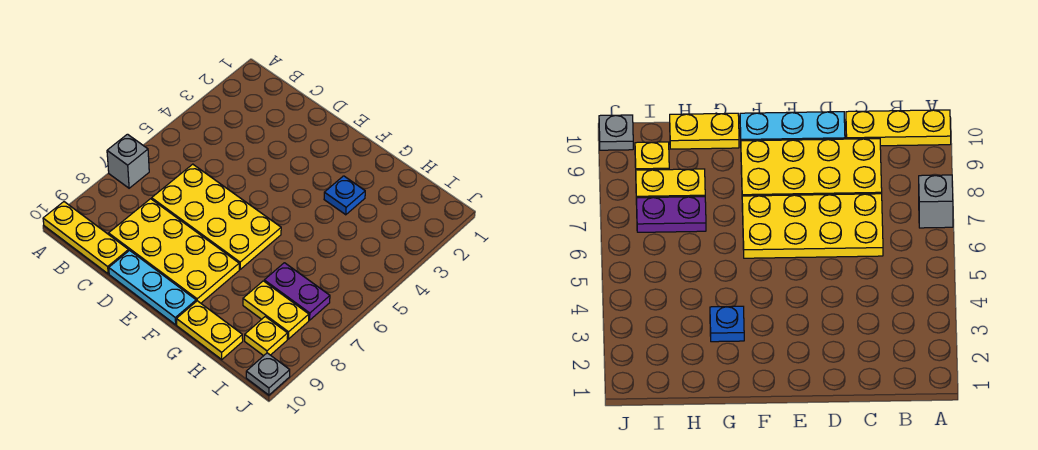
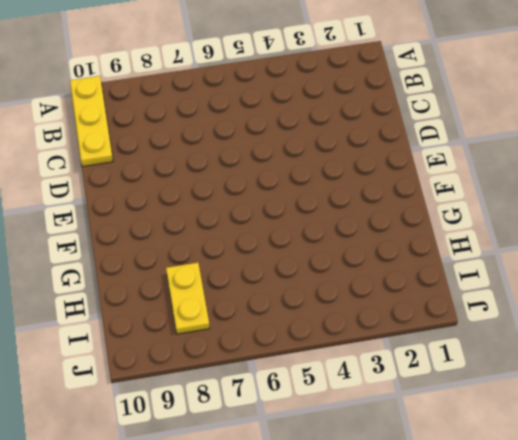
none -> grey brick A7 level 1
none -> yellow plate C6:F7 level 1

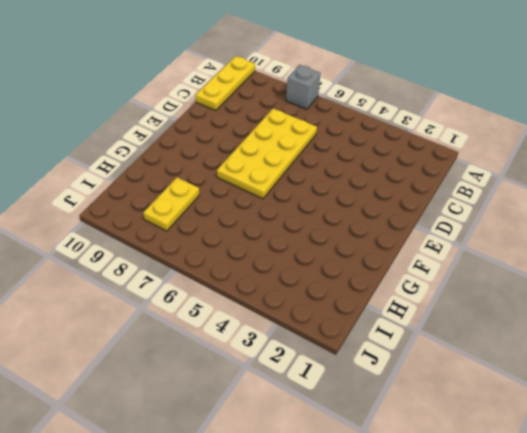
none -> yellow plate C8:F9 level 1
none -> cyan plate D10:F10 level 1

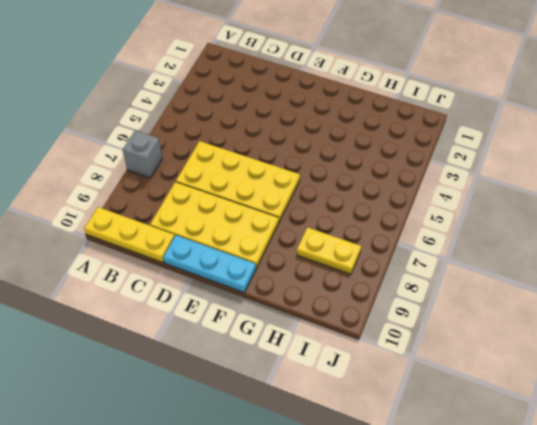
none -> blue plate G3 level 1
none -> yellow plate G10:H10 level 1

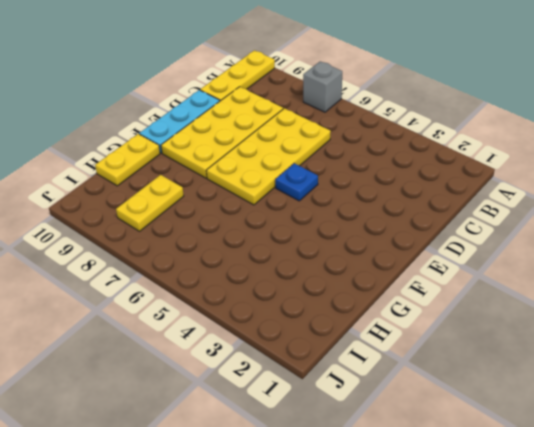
blue plate E5 level 1 -> blue plate G3 level 1
none -> purple plate H7:I7 level 1
none -> yellow plate I9 level 1

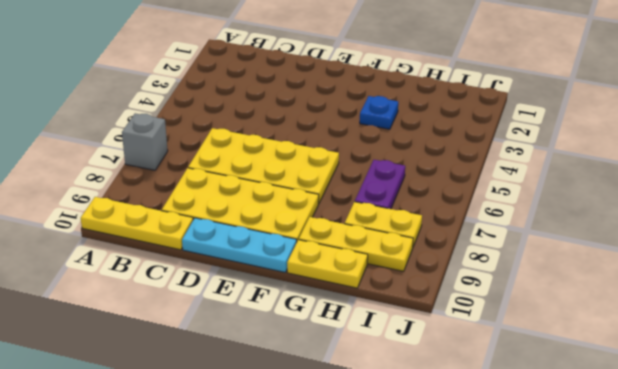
yellow plate G9:I9 level 1 -> yellow plate I9 level 1
purple plate H6:H7 level 1 -> purple plate H7:I7 level 1
none -> grey plate J10 level 1

